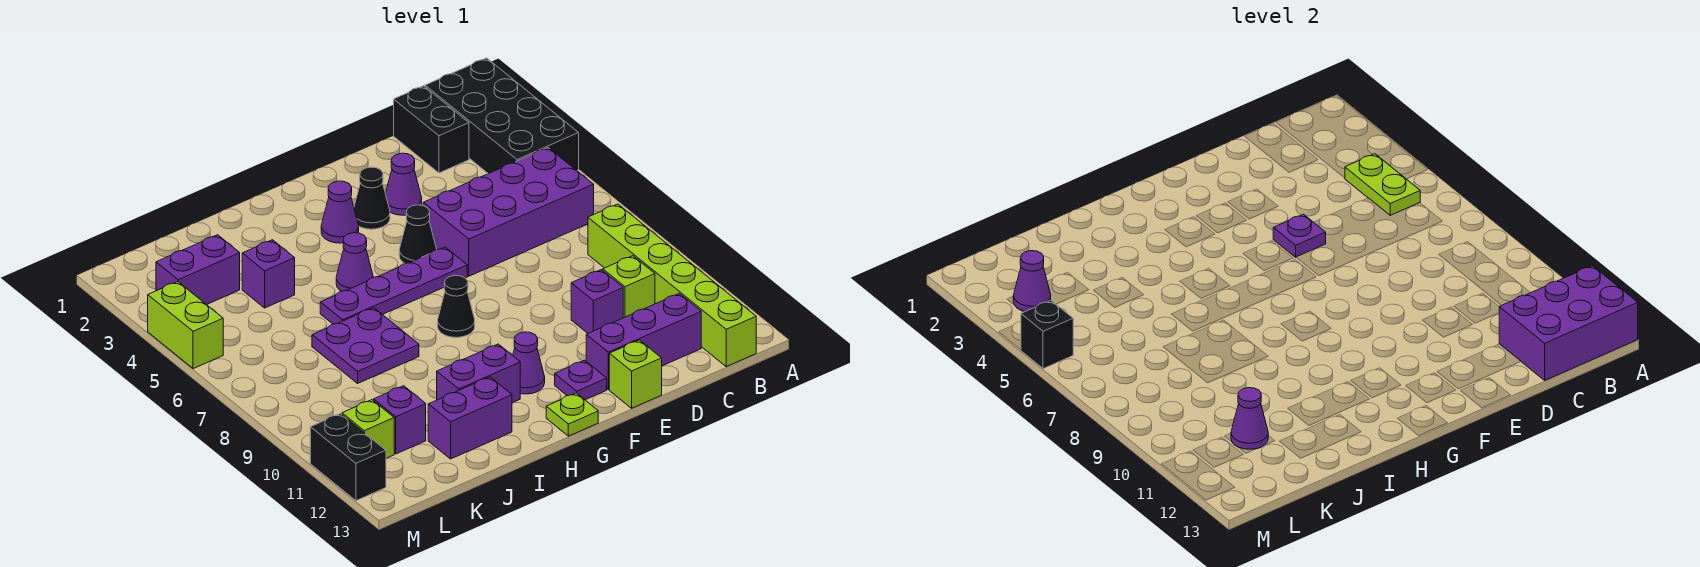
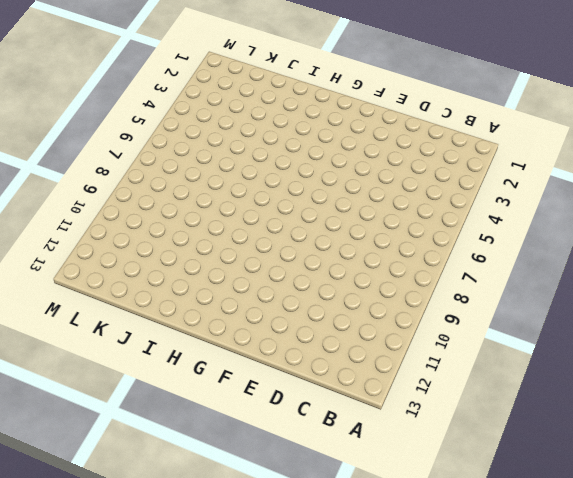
none -> black brick A1:B4 level 1
none -> purple brick B5:E6 level 1
none -> lime brick B8:B13 level 1
none -> black brick C1:C2 level 1

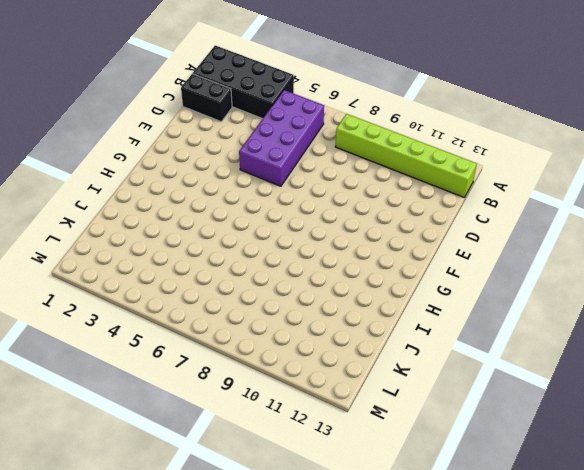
none -> lime brick C10 level 1
none -> purple brick C12:E12 level 1
none -> purple brick D10 level 1
none -> purple cone E3 level 1

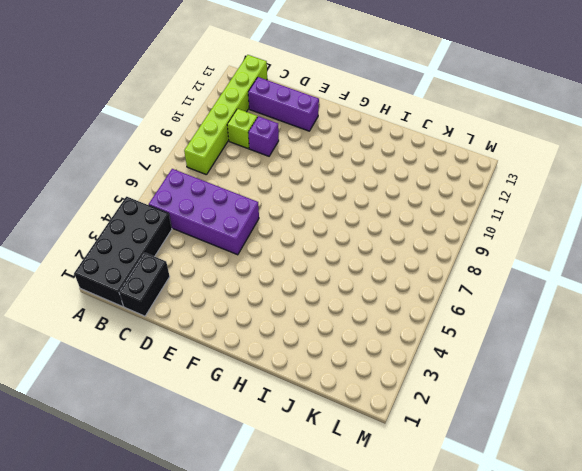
none -> purple cone E3 level 1
none -> lime brick E13 level 1
none -> black cone F3 level 1
none -> black cone F5 level 1

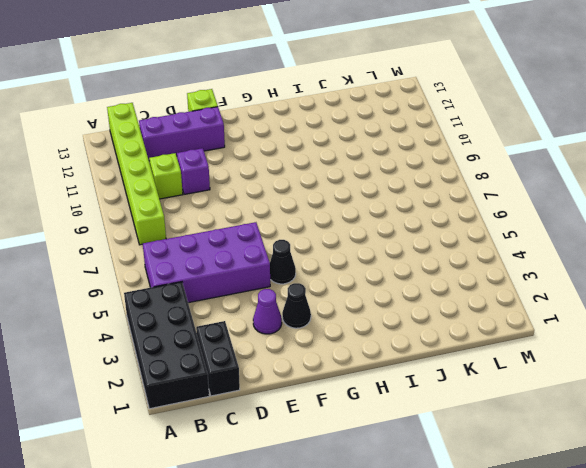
none -> purple plate F6:I6 level 1
none -> purple plate F12 level 1
none -> purple cone G3 level 1
none -> black cone G8 level 1

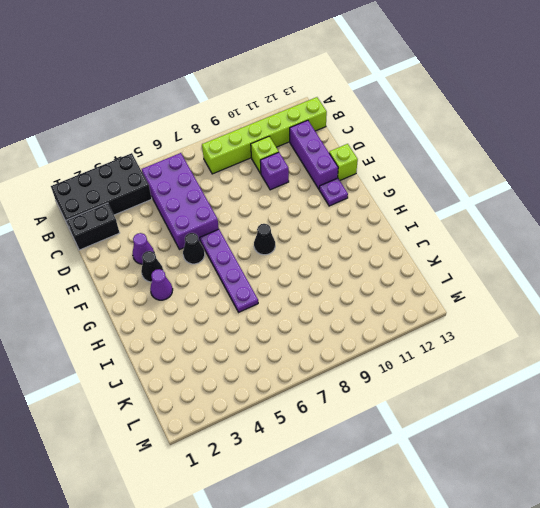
none -> purple cone G11 level 1
none -> lime plate G13 level 1
none -> purple cone H5 level 1
none -> purple brick H11:I11 level 1

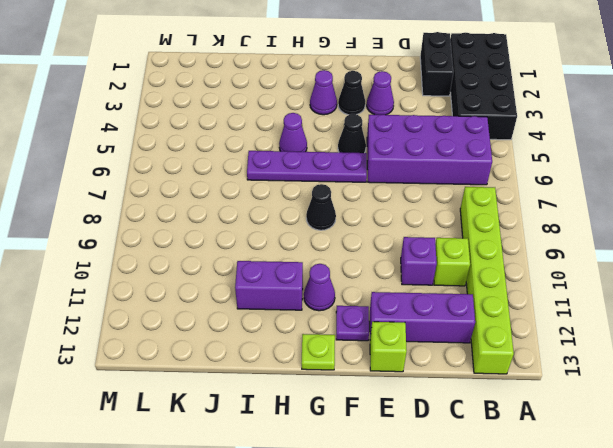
none -> purple plate I7:J8 level 1
none -> purple brick I12:J12 level 1
none -> purple brick J4 level 1
none -> purple brick K3:L3 level 1

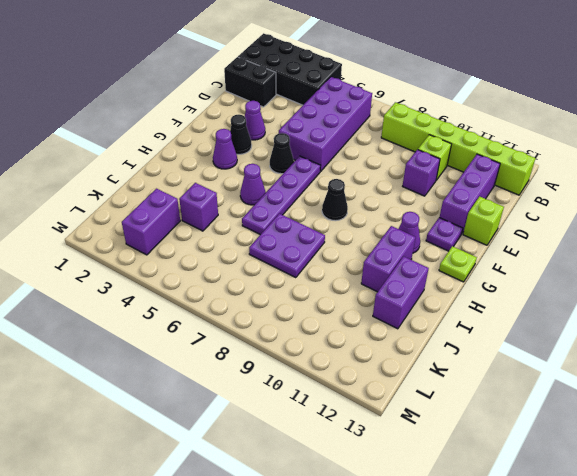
none -> purple brick K11 level 1
none -> lime brick L11 level 1
none -> lime brick M4:M5 level 1
none -> black brick M11:M12 level 1

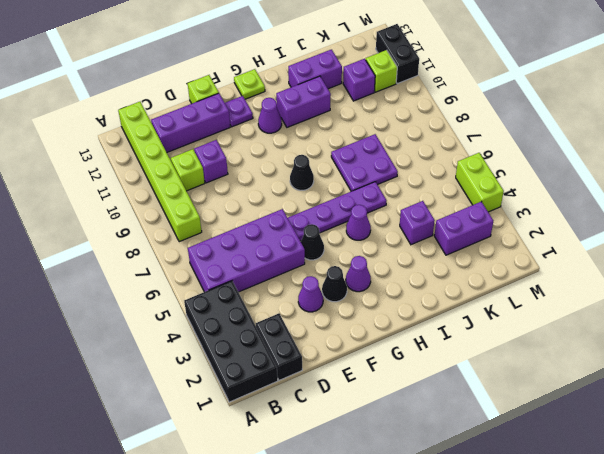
none -> purple brick A12:C13 level 2
none -> lime plate B4:B5 level 2
none -> purple plate E5 level 2
none -> purple cone K11 level 2

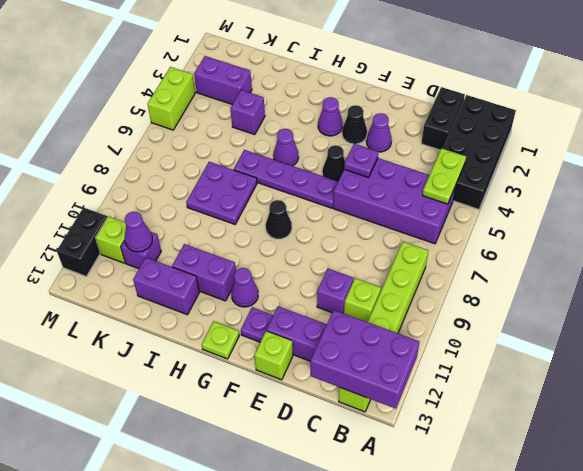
none -> purple cone L3 level 2
none -> black brick M5 level 2

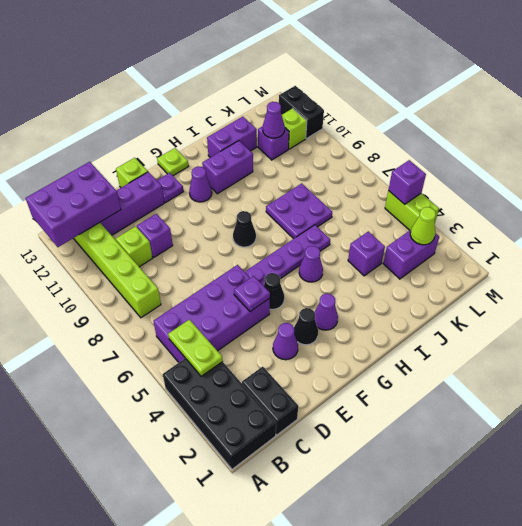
lime cone L3 level 2 -> purple cone L3 level 2
purple brick M5 level 2 -> black brick M5 level 2

